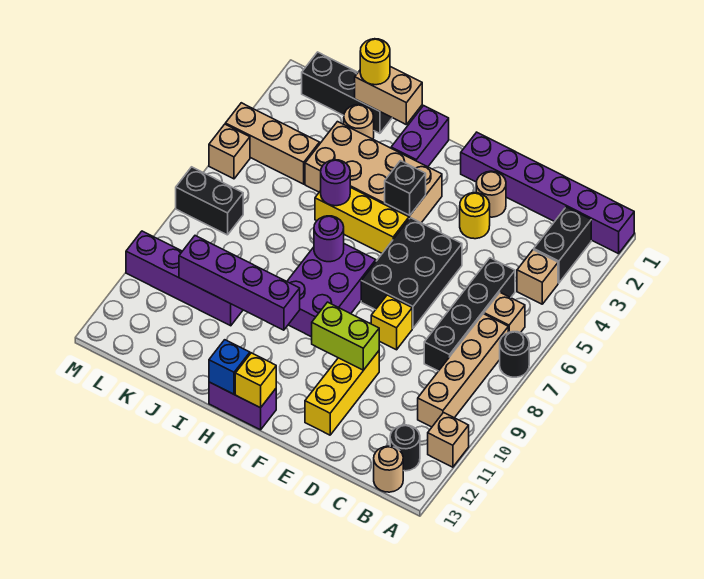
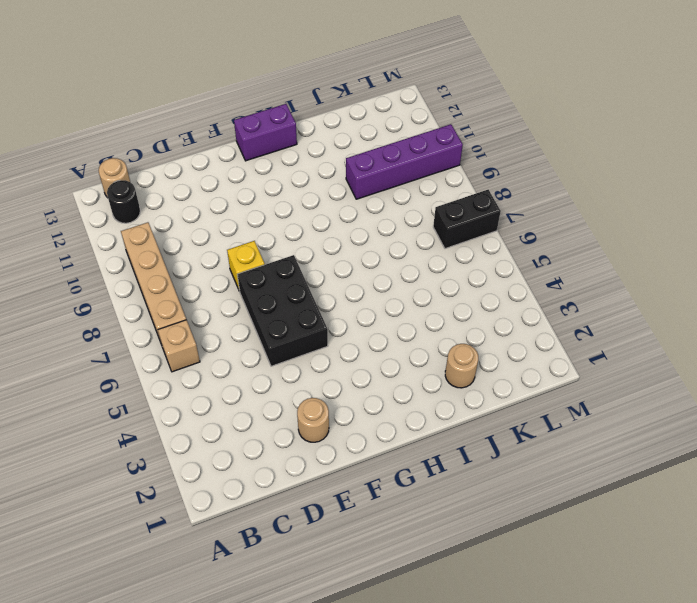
none -> purple brick A1:F1 level 1
none -> black round brick A7 level 1
none -> tan brick A11 level 1
none -> black brick B2:B3 level 1

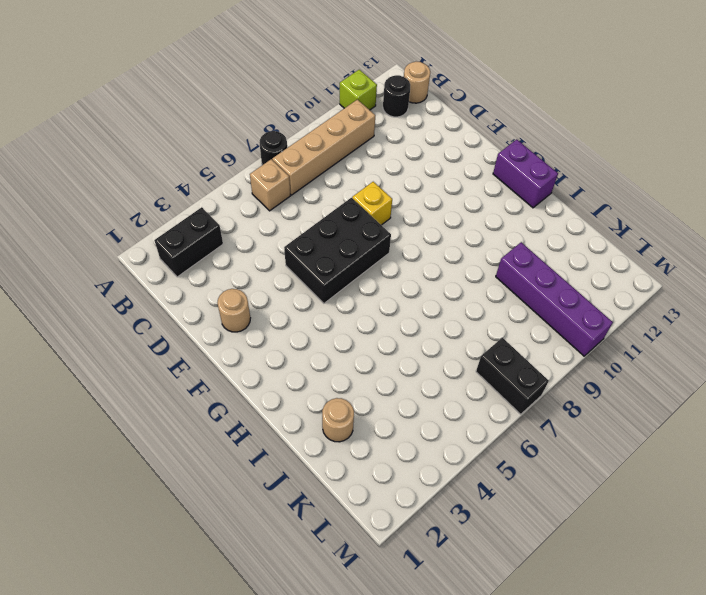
lime brick A11 level 1 -> tan brick A11 level 1
none -> purple brick A1:F1 level 1
none -> tan brick B4 level 1
none -> black brick C5:C8 level 1
none -> yellow round brick E3 level 1

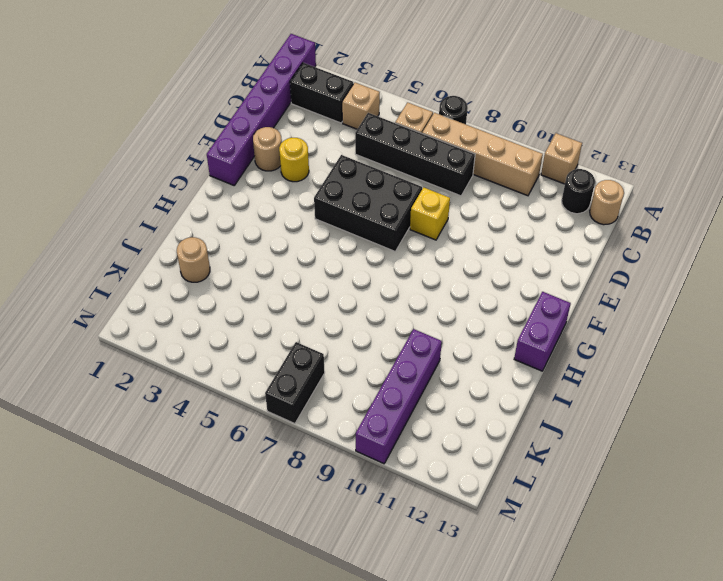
none -> yellow brick E10:E12 level 1
none -> tan brick G3:J4 level 1
none -> yellow brick G5:I5 level 1
none -> purple brick G7:H9 level 1

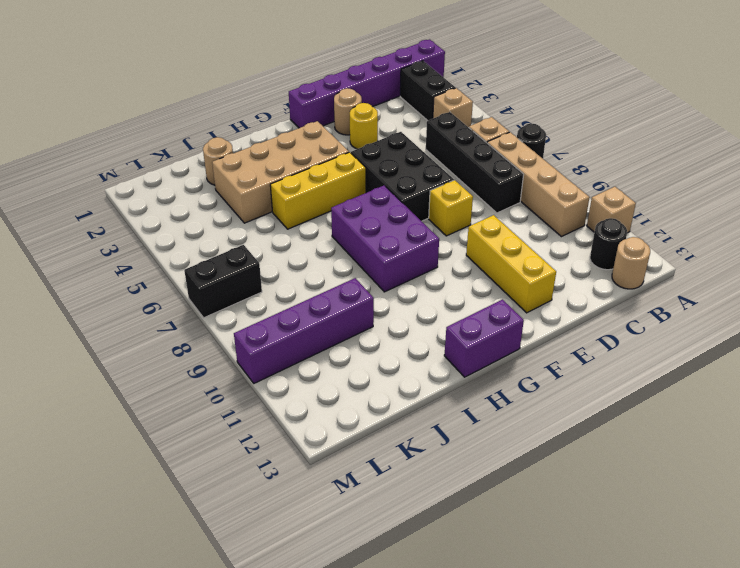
none -> purple brick H1:H2 level 1
none -> black brick J1:L1 level 1
none -> tan brick K4:M4 level 1
none -> tan brick M5 level 1

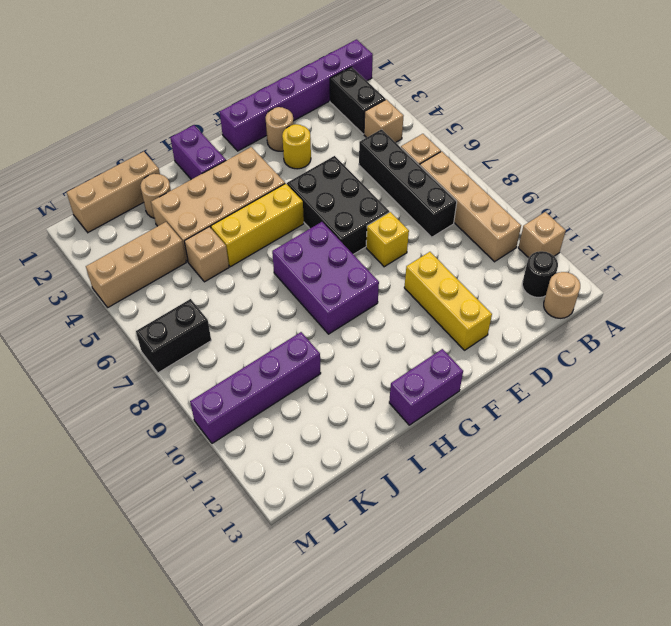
tan brick J1:L1 level 1 -> black brick J1:L1 level 1
tan brick J5 level 1 -> tan brick M5 level 1
none -> black round brick A7 level 1
none -> lime brick E10:F10 level 2
none -> black brick G4 level 2
none -> yellow brick G13 level 2

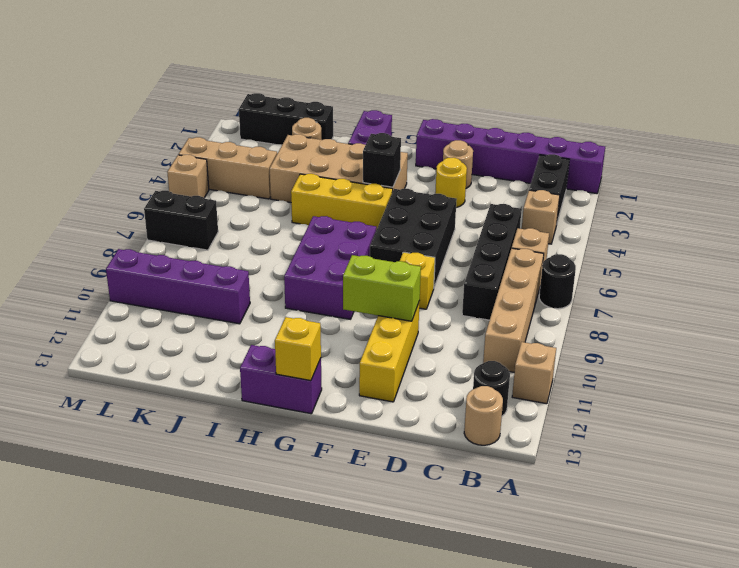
none -> purple round brick H7 level 2
none -> purple brick H10:K10 level 2
none -> blue brick H13 level 2
none -> tan brick I1:J1 level 2

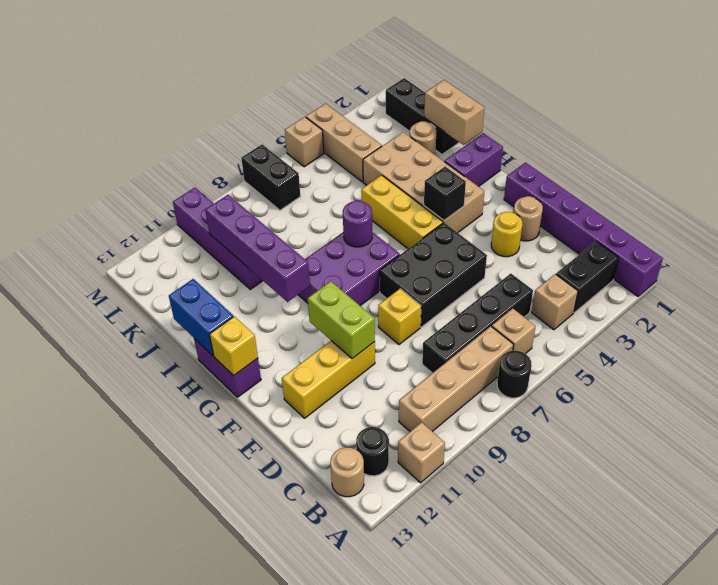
blue brick H13:I13 level 2 -> blue brick H13 level 2
none -> purple round brick I5 level 2
none -> yellow round brick J1 level 3

